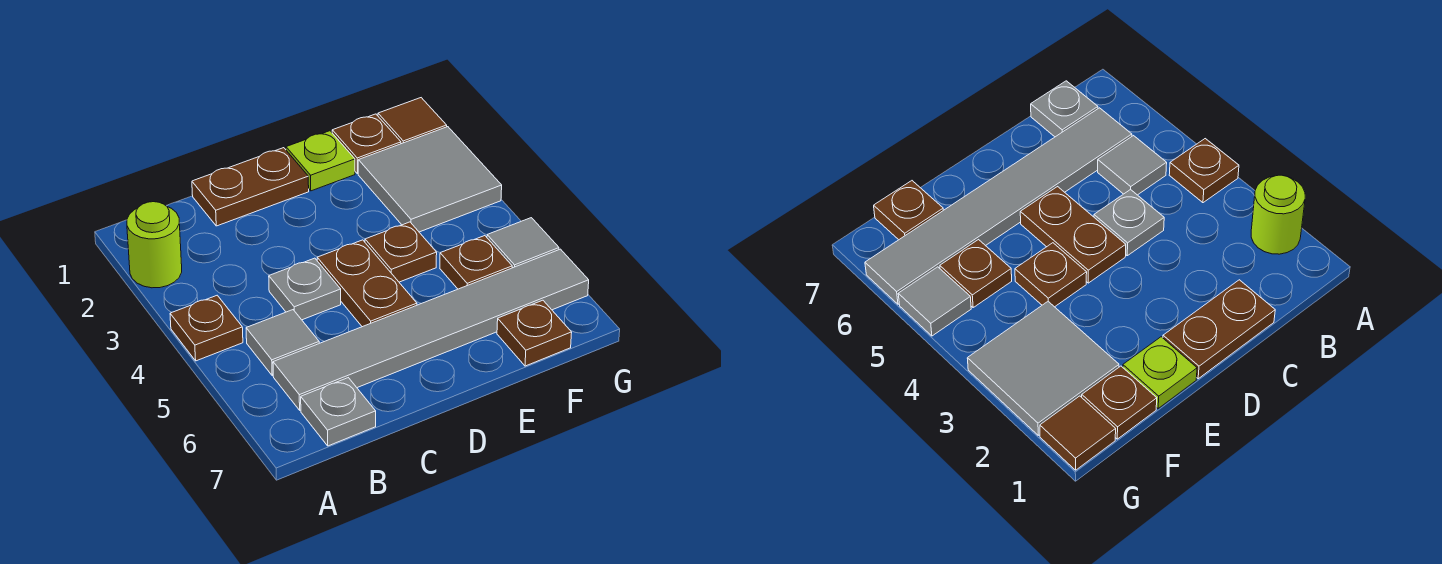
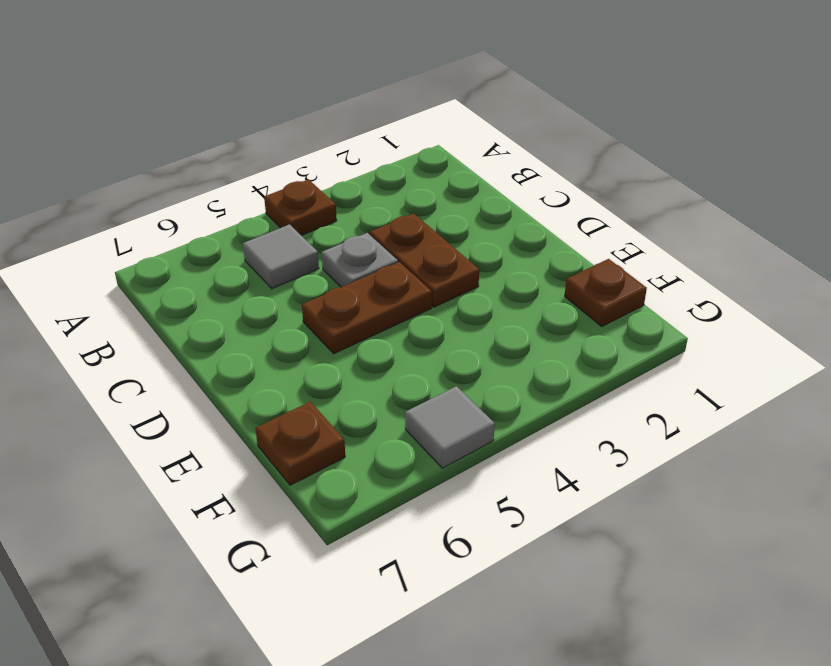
brown plate C3:D3 level 1 -> brown plate C1:D1 level 1
none -> lime round brick A2 level 1
none -> grey tile B6:G6 level 1
none -> grey plate B7 level 1

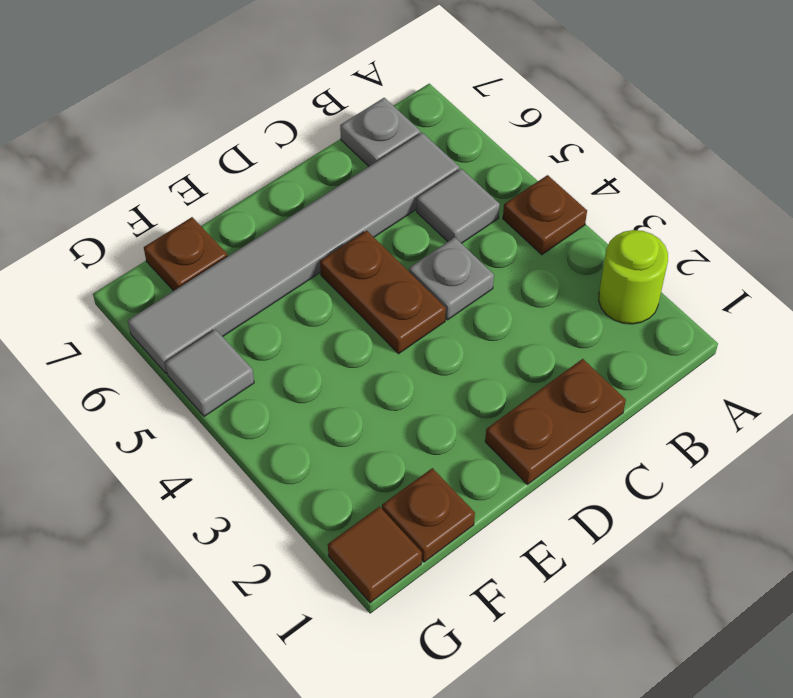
none -> lime plate E1 level 1
none -> brown plate E4 level 1
none -> grey tile F2:G3 level 1

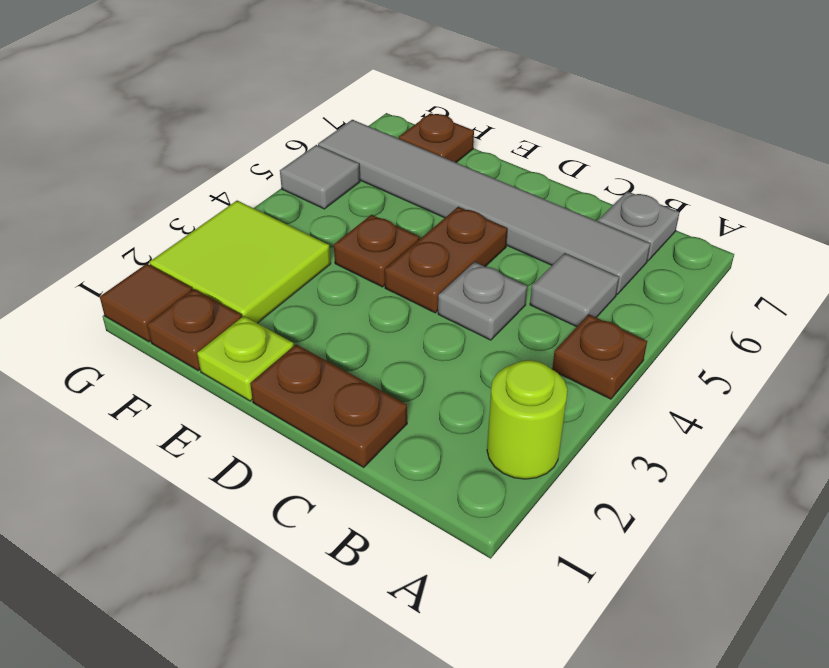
lime tile F2:G3 level 1 -> grey tile F2:G3 level 1
none -> brown plate F5 level 1

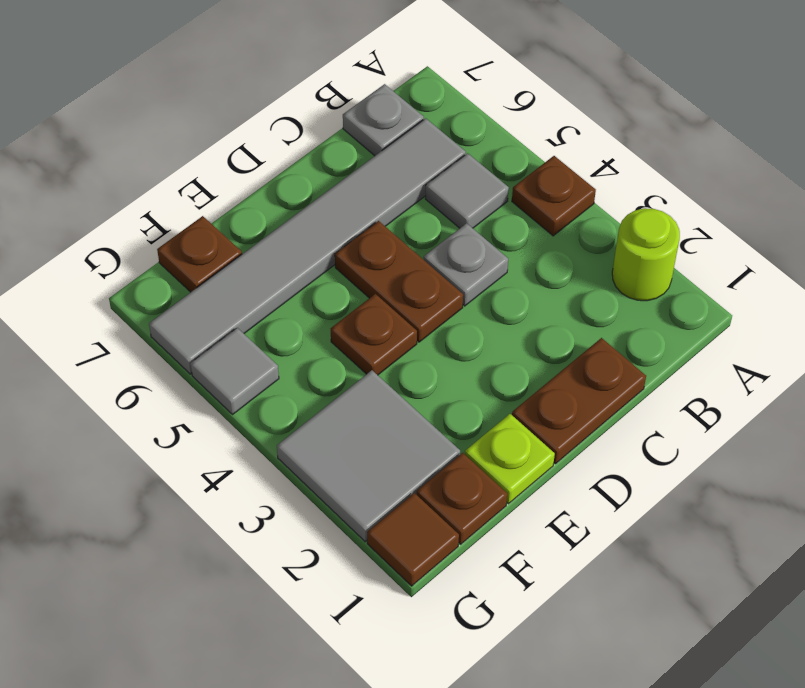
none -> brown plate F5 level 1

